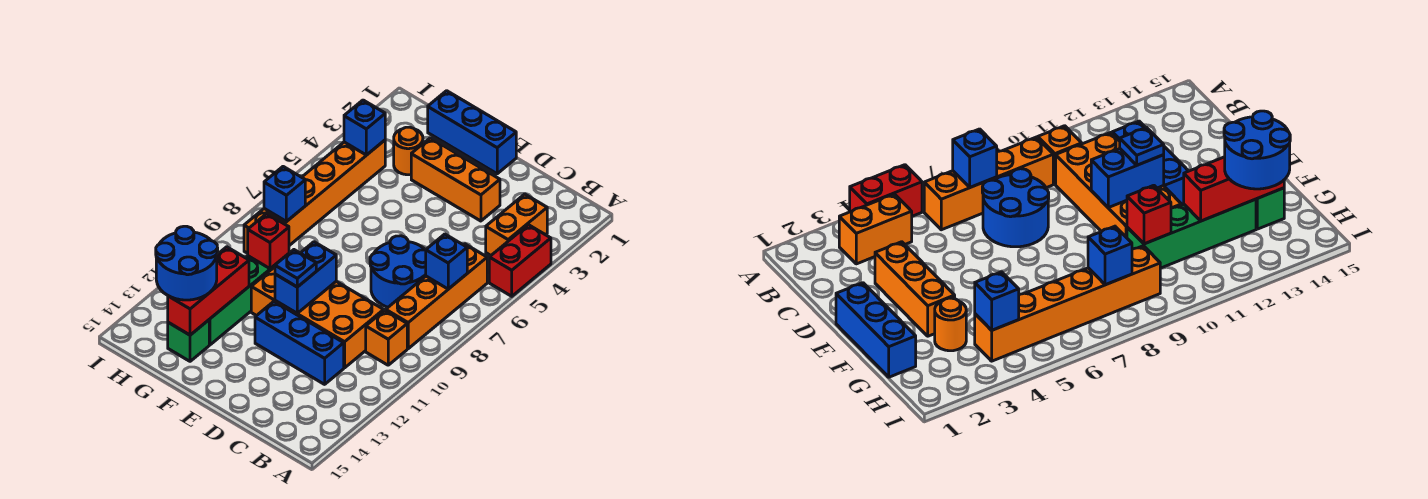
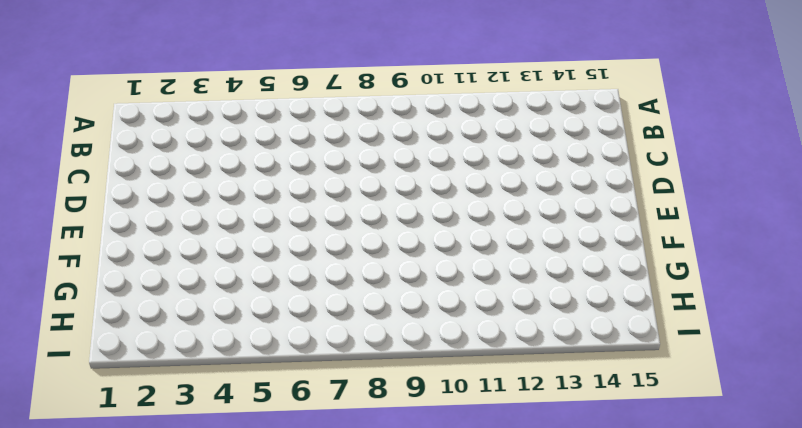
none -> red brick A4:A5 level 1
none -> orange brick B3:B4 level 1
none -> orange brick B6:B9 level 1

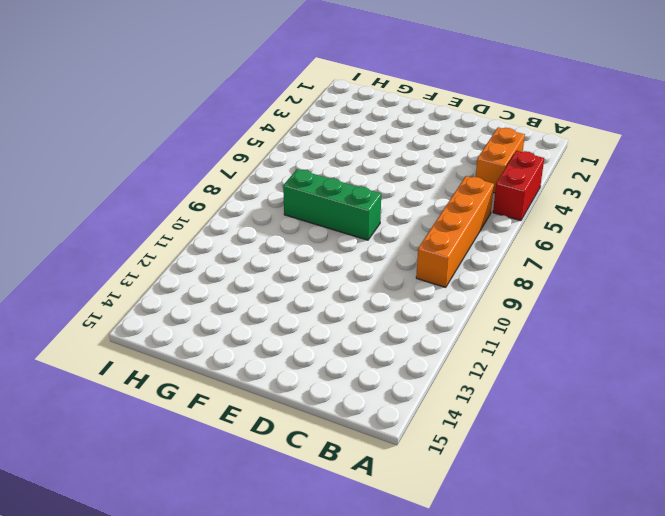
green brick E8:G8 level 1 -> none
none -> orange brick B10 level 1
none -> blue round brick C7:D8 level 1
none -> orange brick C10:F11 level 1

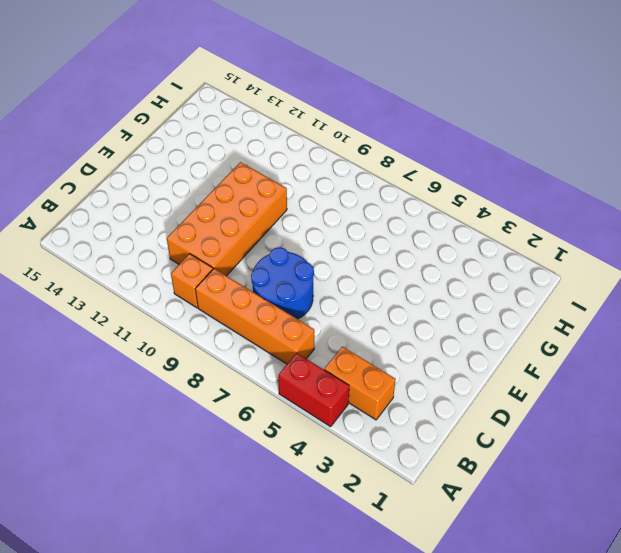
none -> blue brick C12:E12 level 1
none -> orange brick D3:F3 level 1
none -> blue brick E1:G1 level 1

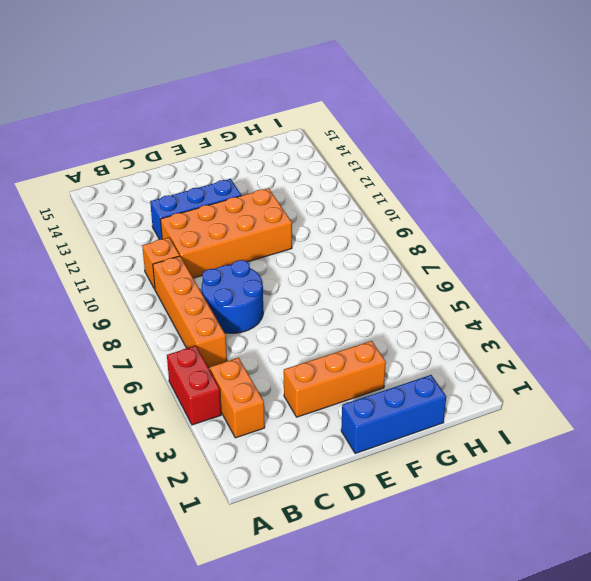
none -> orange round brick G3 level 1
none -> green brick G10:G13 level 1
none -> green brick G14 level 1

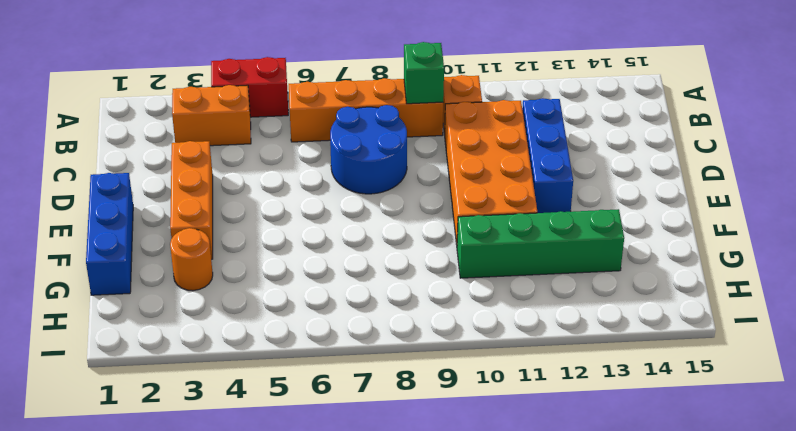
green brick B9 level 2 -> green brick G14 level 1
none -> orange brick H4:H9 level 1
none -> blue brick B7 level 2
none -> blue brick E10:E11 level 2

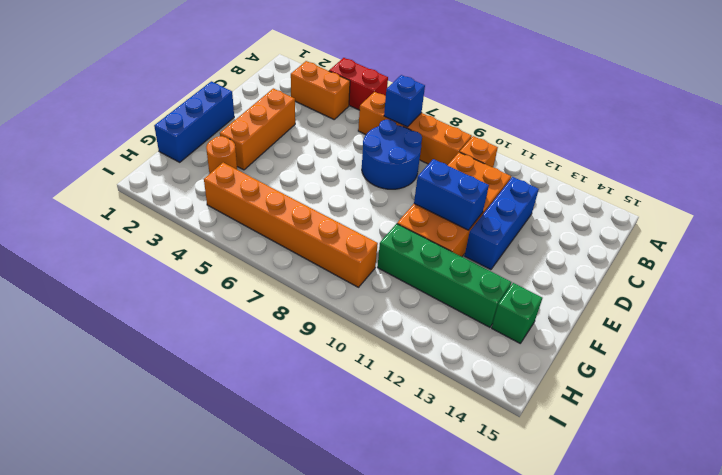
none -> red brick G10 level 2
none -> red brick G12:G14 level 2
none -> blue brick H4 level 2

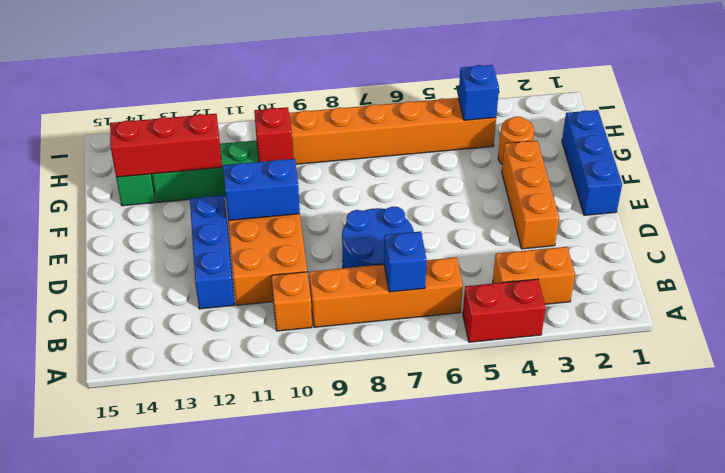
none -> blue brick H8 level 2
none -> blue plate E11 level 3
none -> blue round brick G13:H14 level 3

